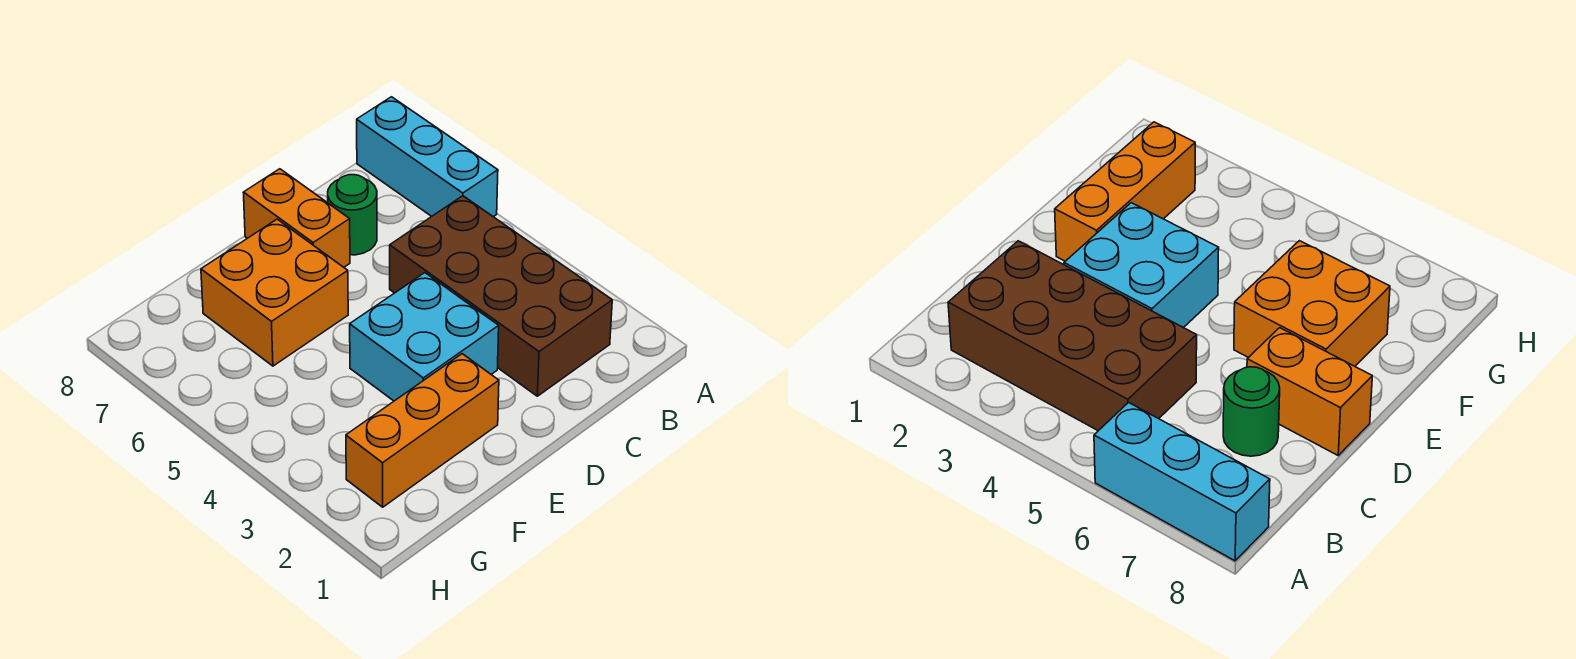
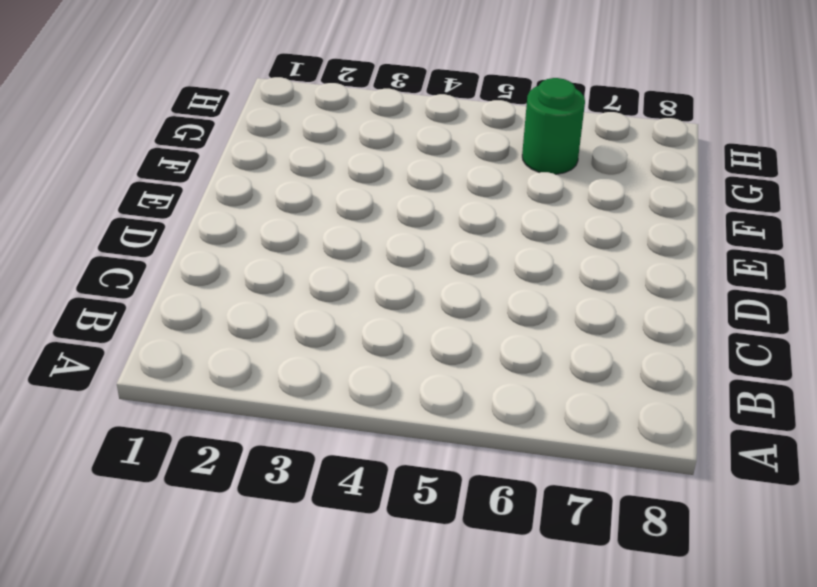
green round brick G6 level 1 -> green round brick C7 level 1
none -> cyan brick A6:A8 level 1
none -> brown brick B2:C5 level 1

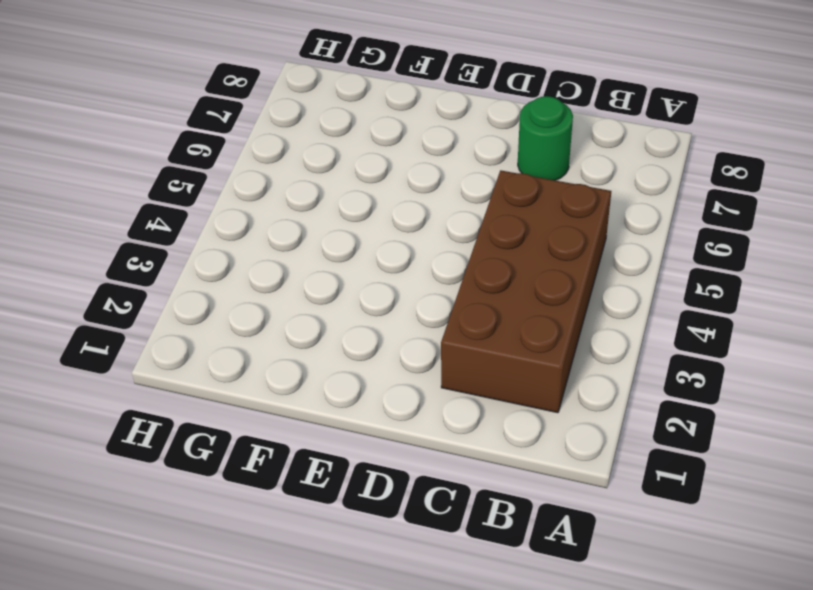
none -> cyan brick A6:A8 level 1
none -> cyan brick D3:E4 level 1

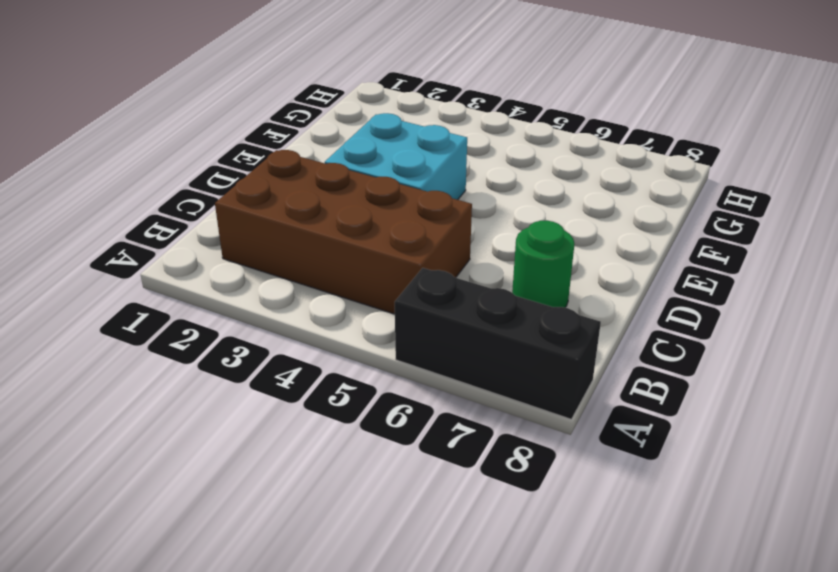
black brick A6:A8 level 1 -> cyan brick A6:A8 level 1
none -> orange brick D7:D8 level 1
none -> orange brick E2:G2 level 1

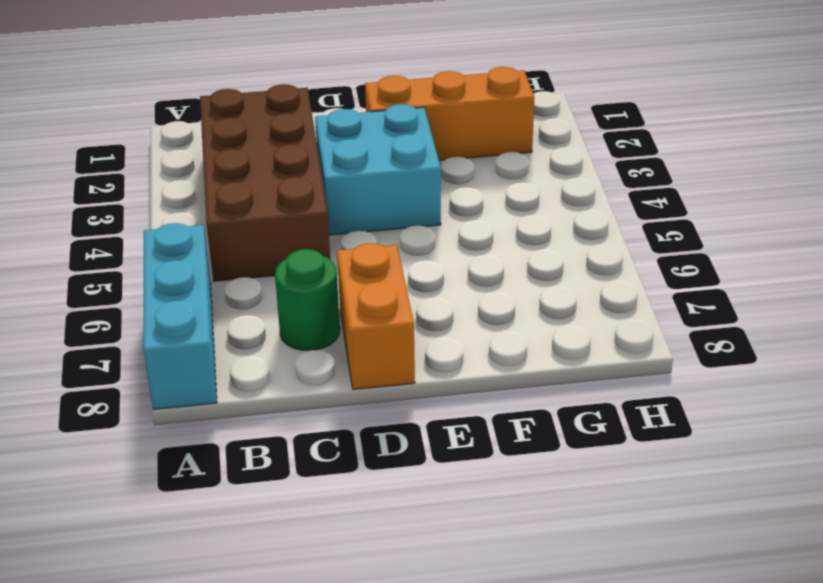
none -> orange brick E6:F7 level 1

